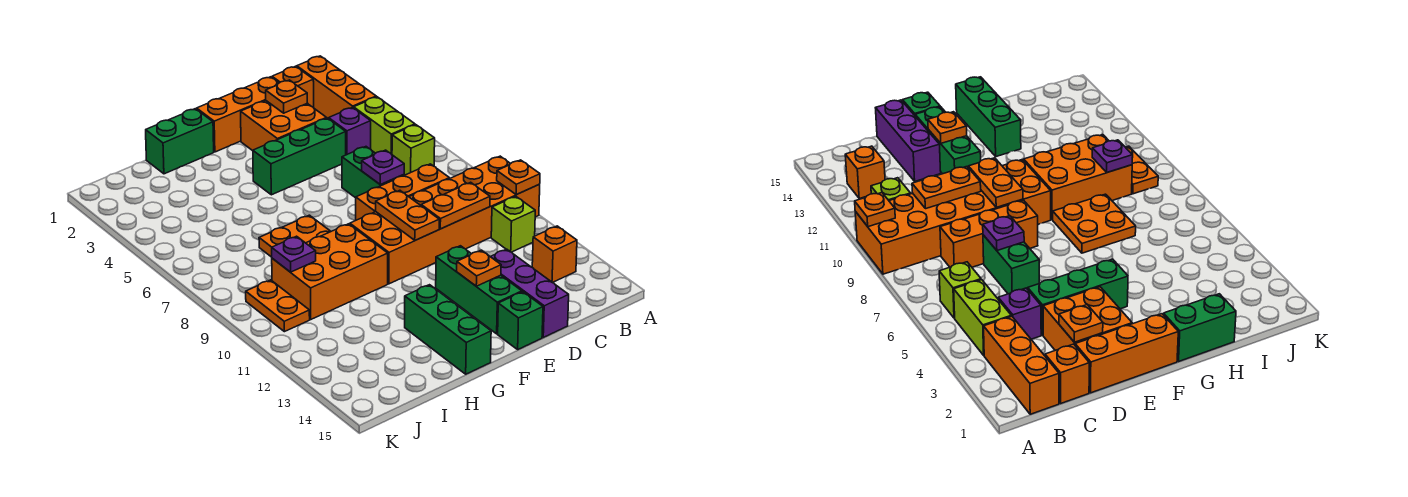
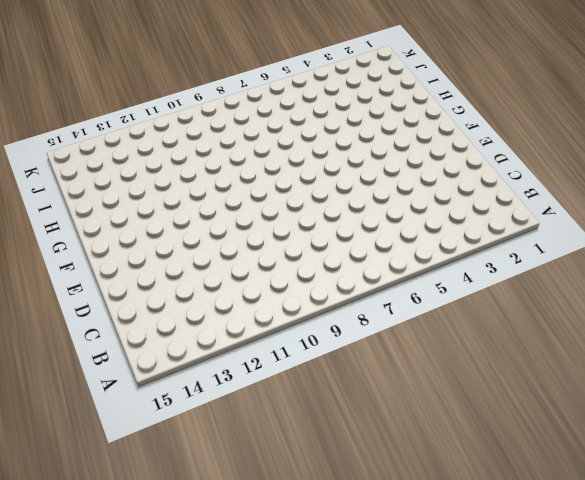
none -> orange brick A9:F10 level 1
none -> orange brick B1:B3 level 1
none -> lime brick B4:B5 level 1

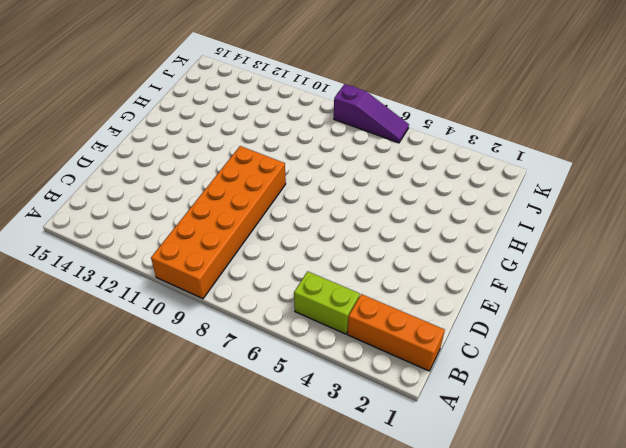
purple slope K6:K8 level 1 top 8 -> none
none -> lime brick B6 level 1
none -> lime brick B11 level 1
none -> orange brick B13 level 1

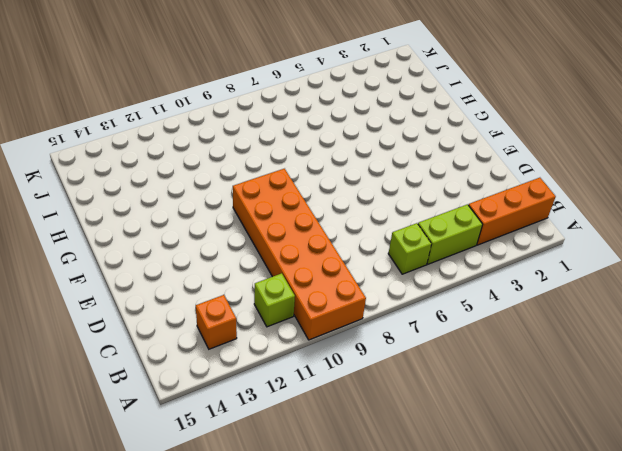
none -> orange brick C1 level 1
none -> purple brick C4 level 1
none -> orange brick C8:E8 level 1

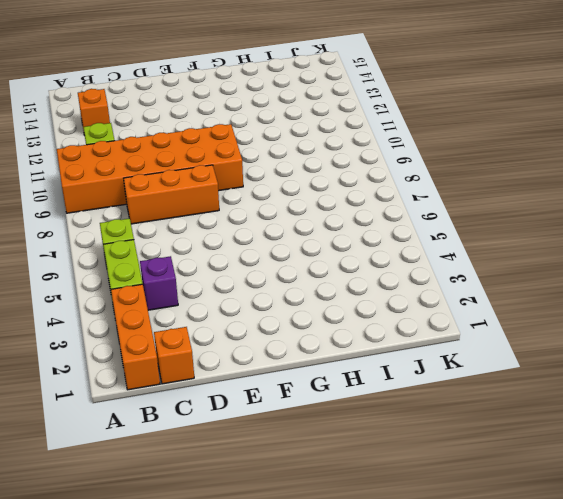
none -> orange brick D1:F1 level 1
none -> orange brick D2:E3 level 1
none -> green brick D4:F4 level 1

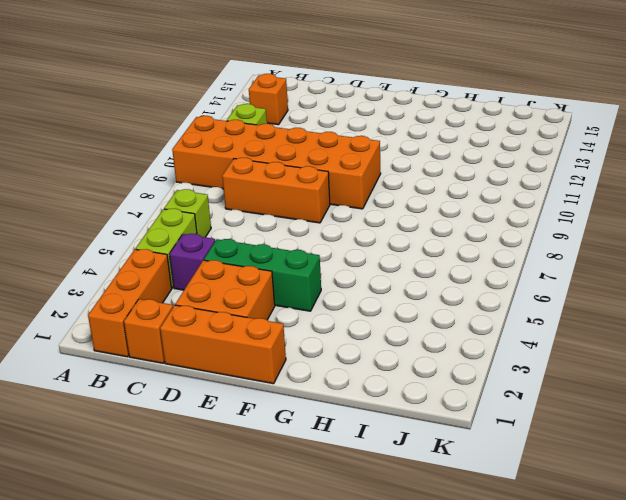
none -> green brick D6:D7 level 1
none -> purple brick D13:D15 level 1
none -> green brick E12:E14 level 1

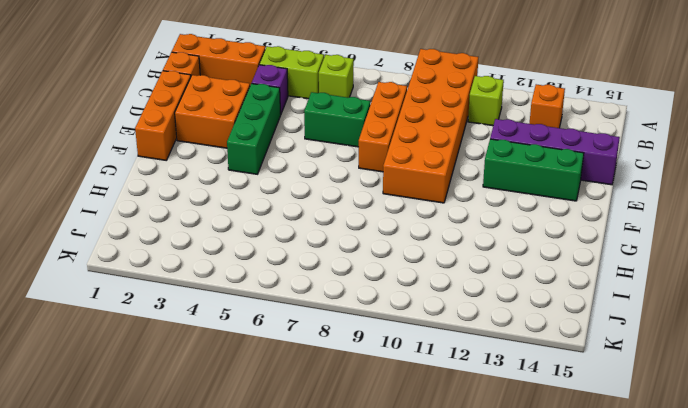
purple brick D12:D15 level 1 -> purple brick D13:D15 level 1
none -> green brick E15 level 1
none -> green brick G1:H1 level 1
none -> orange plate G7:H8 level 1

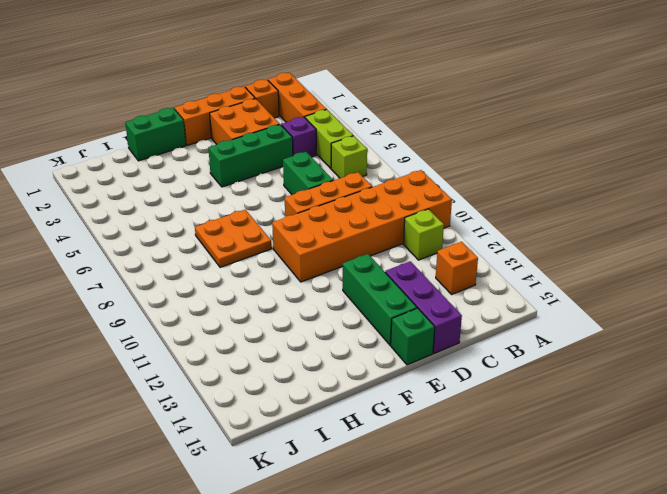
none -> orange brick G9:I10 level 1
none -> green brick G13:G15 level 1
none -> orange plate J9:J10 level 1

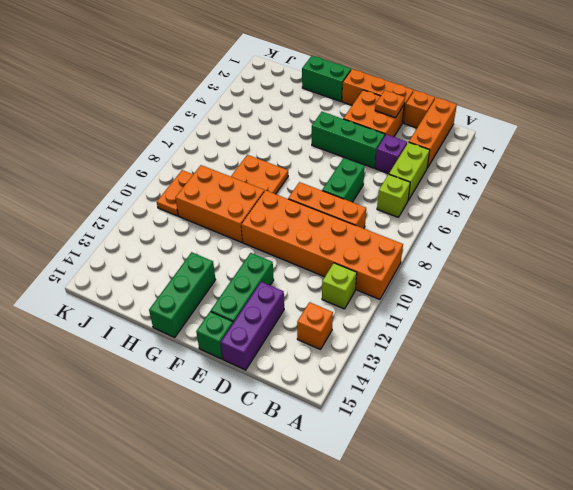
none -> orange plate A10 level 2
none -> orange plate C10:D10 level 2
none -> purple plate D7 level 2

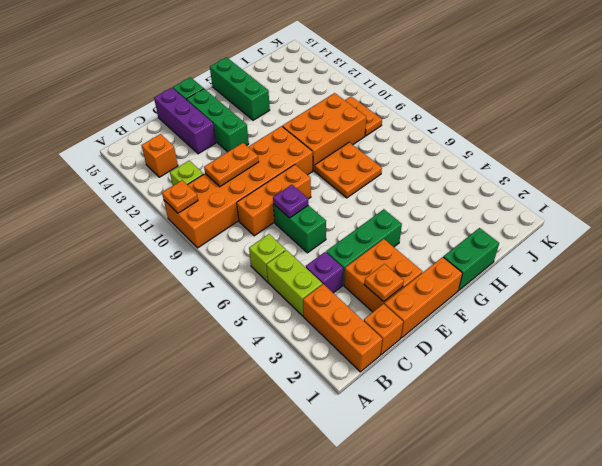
none -> orange plate E9:E10 level 2
none -> orange plate E13 level 2
none -> purple plate I9 level 2

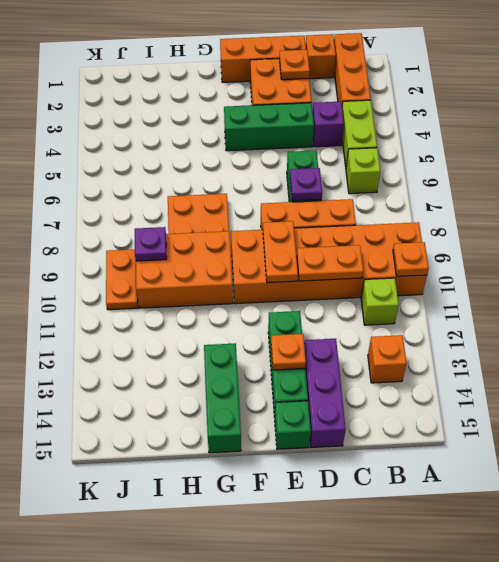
none -> green brick G1:H1 level 1

